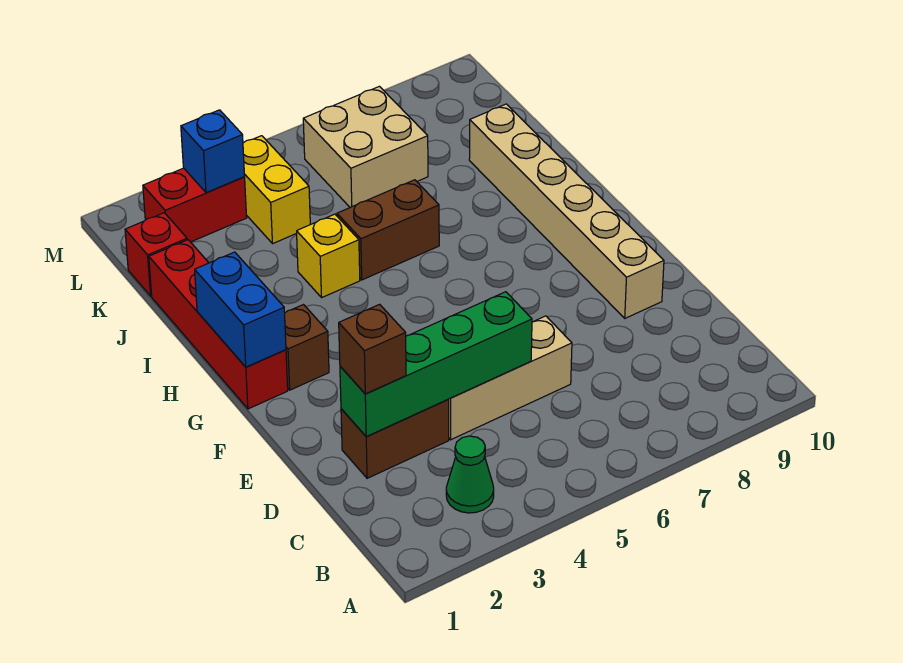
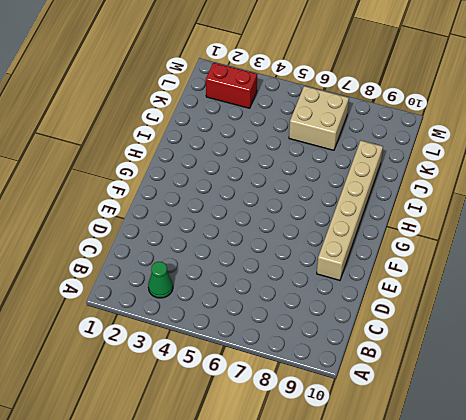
none -> brown brick D2:D3 level 1
none -> tan brick D4:D6 level 1
none -> red brick G1:J1 level 1

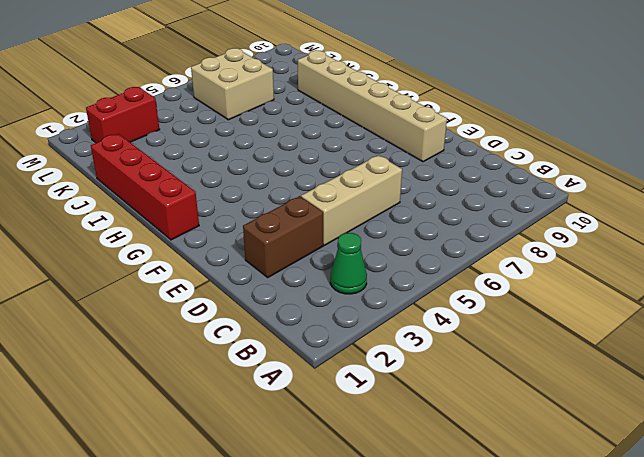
none -> brown brick G2 level 1
none -> yellow brick I4 level 1
none -> brown brick I5:I6 level 1

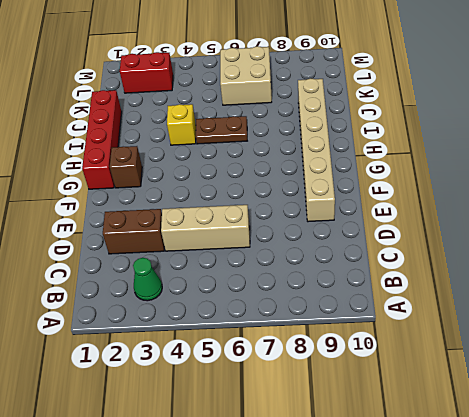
brown plate I5:I6 level 1 -> brown brick I5:I6 level 1
none -> red brick K1 level 1
none -> yellow brick K4:L4 level 1
none -> green brick D2:D5 level 2

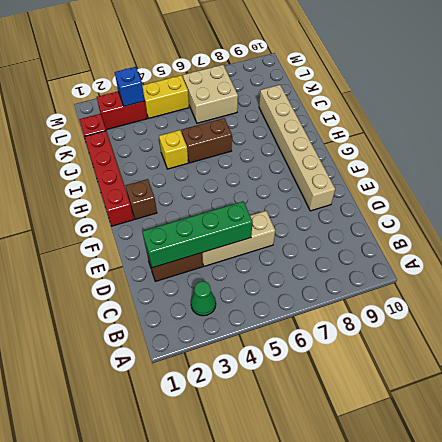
yellow brick L4:L5 level 1 -> yellow brick K4:L4 level 1
none -> blue brick G1:H1 level 2
none -> brown brick D2 level 3

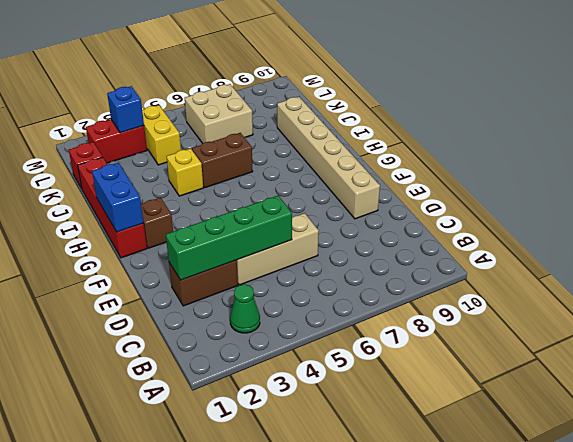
none -> brown brick D2 level 3

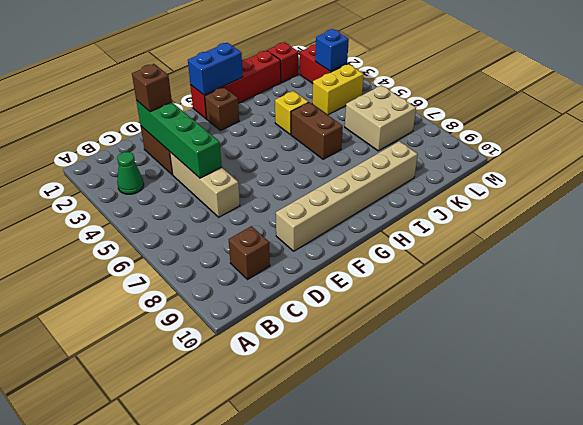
brown brick C9 level 1 -> none

